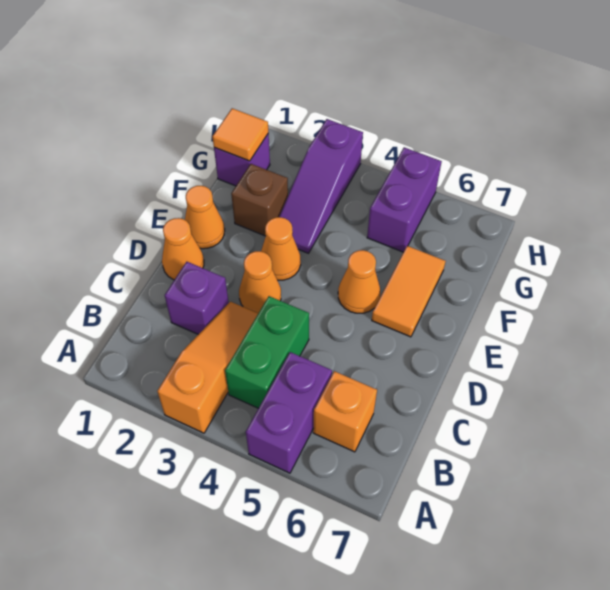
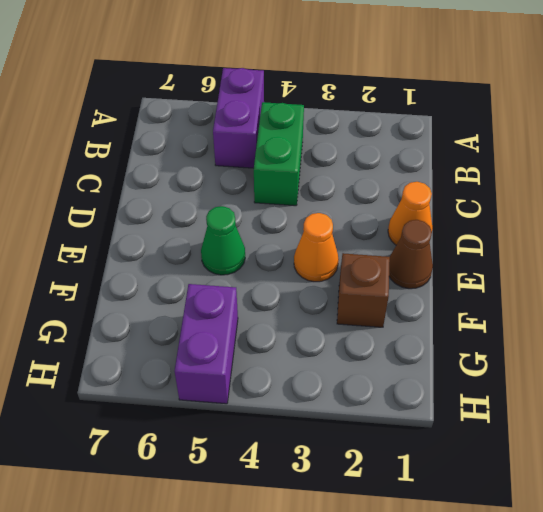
brown cone E1 level 1 -> orange cone E1 level 1
green cone E5 level 1 -> orange cone E5 level 1
none -> orange slope A3:C3 level 1 top A
none -> orange brick B6 level 1
none -> purple brick C2 level 1

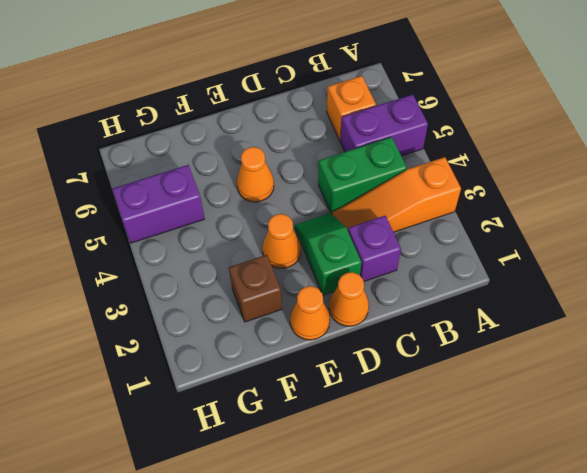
green slope D2:D3 level 1 top 2 -> orange cone D3 level 1
none -> orange tile E6:F6 level 1
none -> purple slope F3:H3 level 1 top H
none -> purple brick G1 level 1

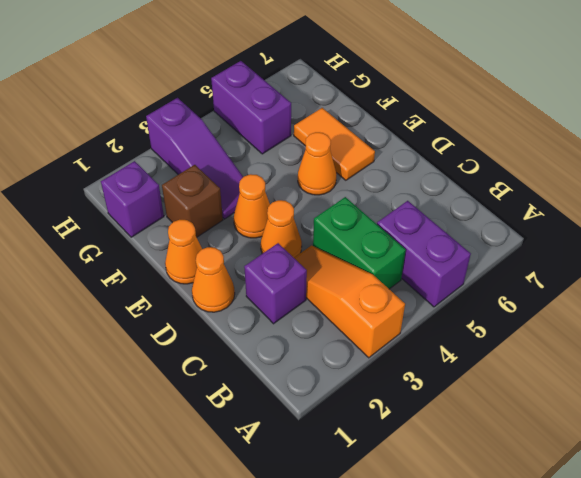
none -> orange brick B6 level 1
none -> orange tile G1 level 2

